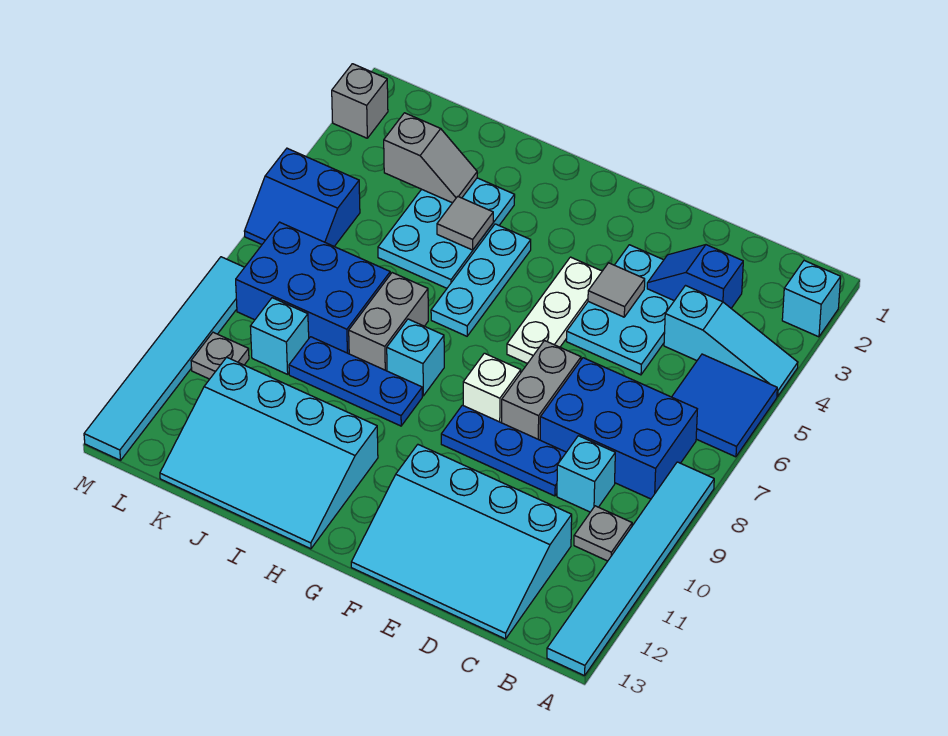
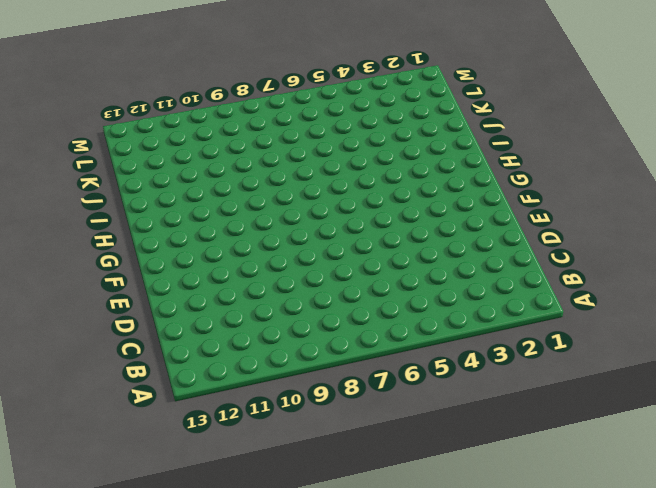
none -> cyan brick A2 level 1
none -> cyan slope A4:C4 level 1 top C
none -> blue tile A5:B6 level 1

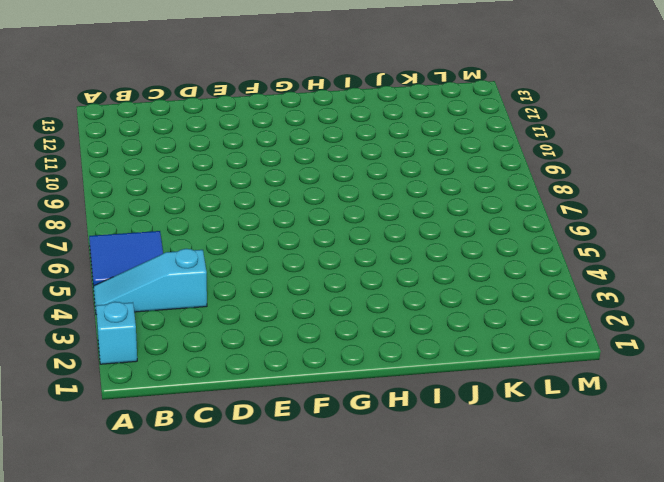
none -> cyan tile A8:A13 level 1
none -> blue brick B7:D8 level 1
none -> grey plate B10 level 1

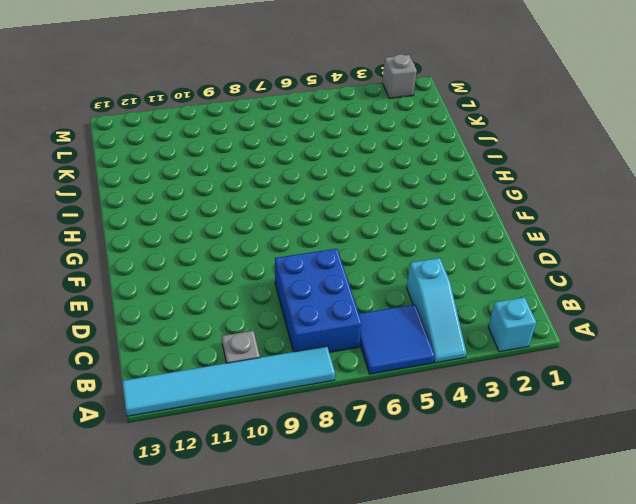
none -> cyan brick C9 level 1
none -> cyan slope C11:F13 level 1 top 11
none -> cyan plate D3:E5 level 1

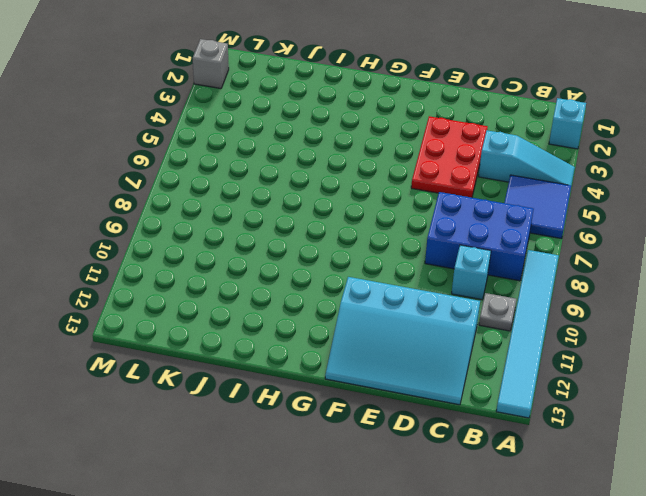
red plate D3:E5 level 1 -> cyan plate D3:E5 level 1
none -> blue plate D9:F9 level 1
none -> grey brick E7:E8 level 1
none -> white plate F4:F6 level 1

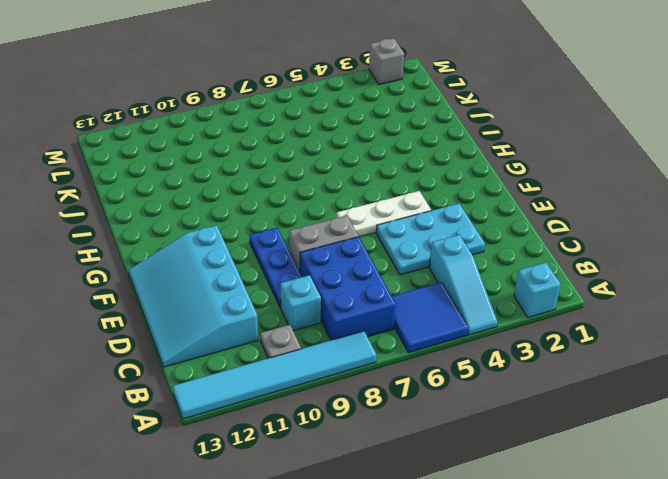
none -> white brick F8 level 1
none -> cyan plate H4:H6 level 1
none -> cyan brick H8 level 1

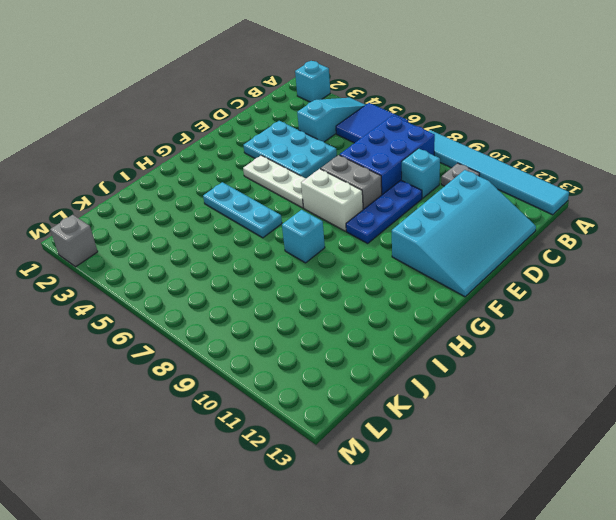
white brick F7:F8 level 1 -> white brick F8 level 1
none -> blue plate H9:J9 level 1
none -> cyan slope H11:K13 level 1 top 11
none -> cyan plate I3:J5 level 1

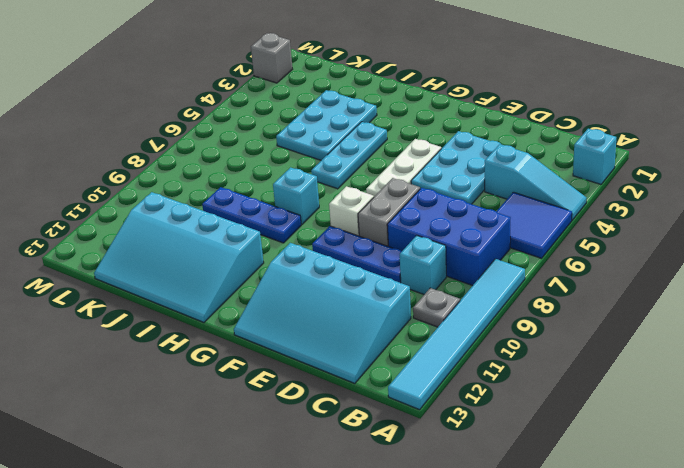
none -> grey brick I7:I8 level 1
none -> blue brick J7:L8 level 1
none -> cyan brick K9 level 1

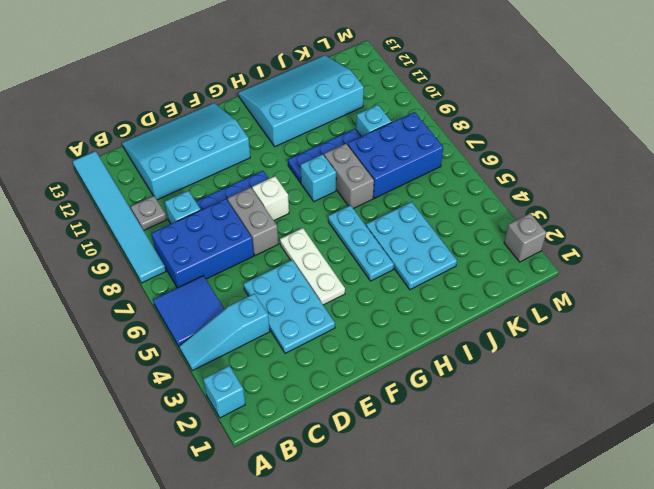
none -> blue slope L5:M6 level 1 top 5
none -> grey plate L10 level 1
none -> cyan tile M8:M13 level 1

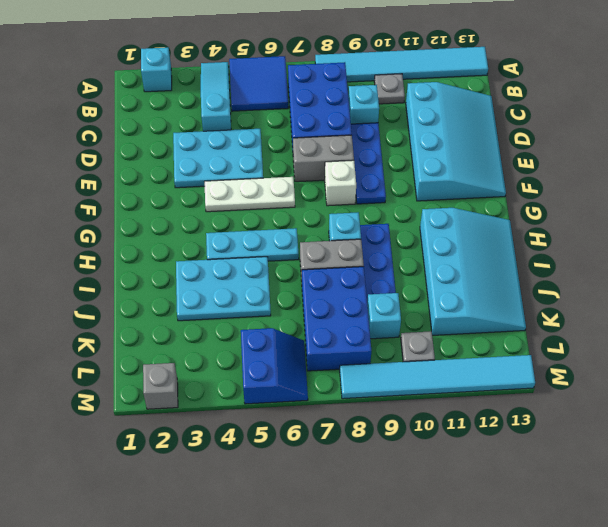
none -> blue slope C3:D3 level 2 top C
none -> grey tile E4 level 2
none -> grey tile I4 level 2

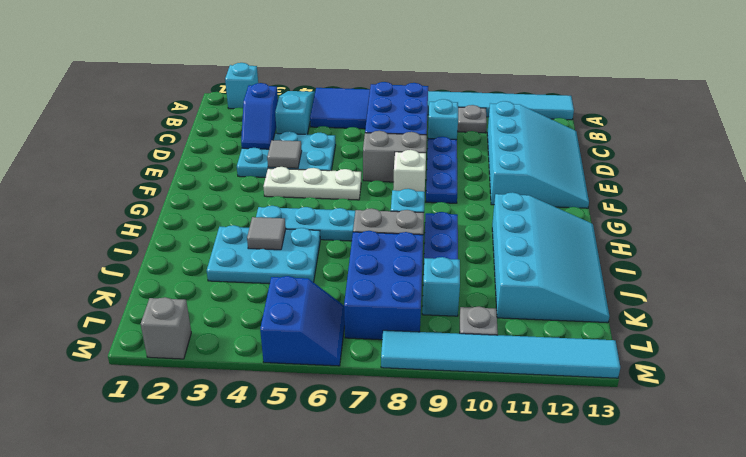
none -> grey slope J3:K3 level 2 top K

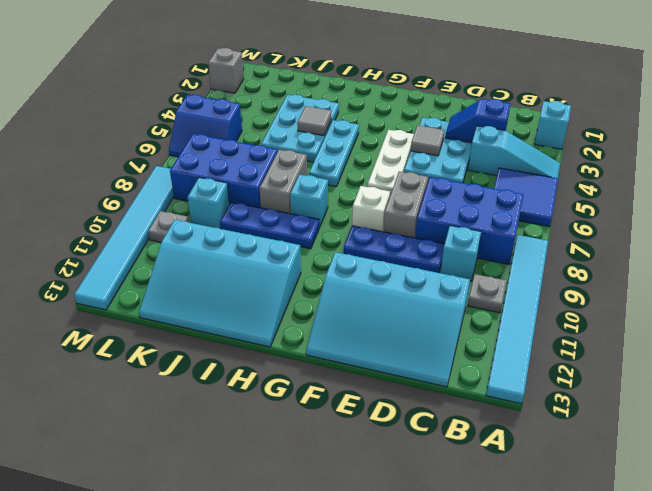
none -> grey slope J3:K3 level 2 top K

